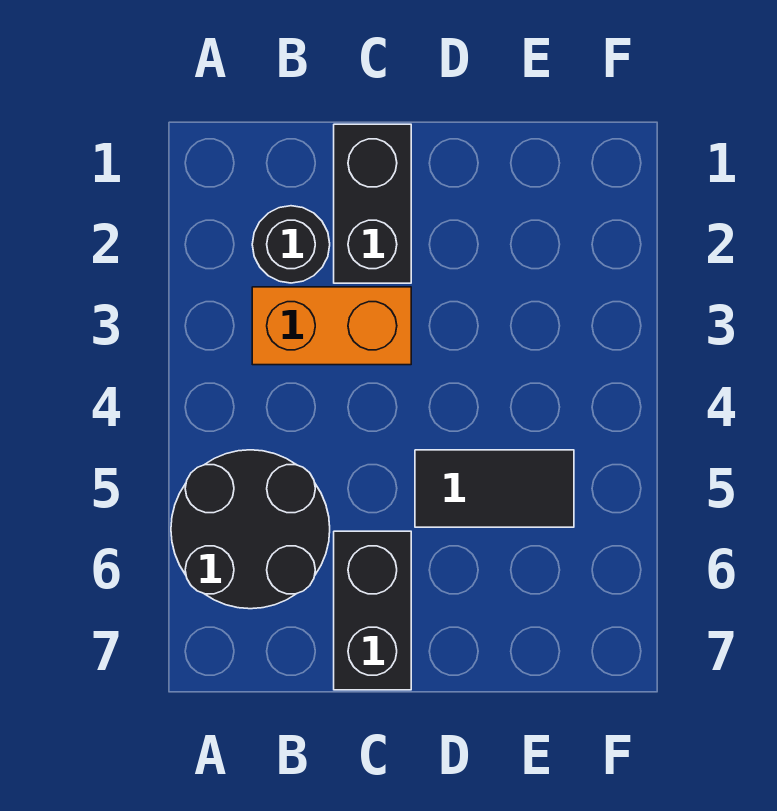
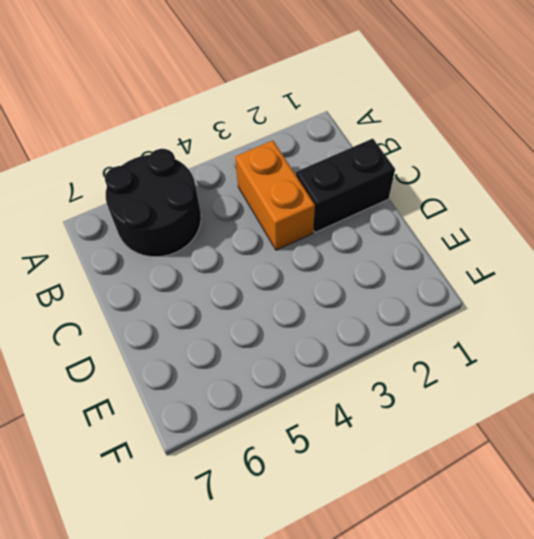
none -> black round brick B2 level 1
none -> black brick C6:C7 level 1

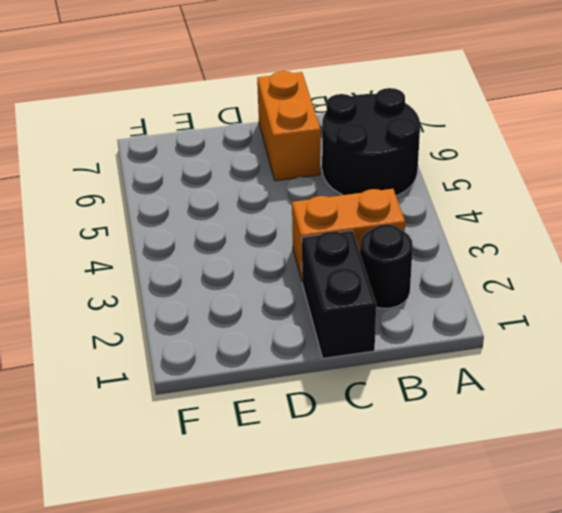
orange brick C6:C7 level 1 -> black brick C6:C7 level 1
none -> black tile D5:E5 level 1

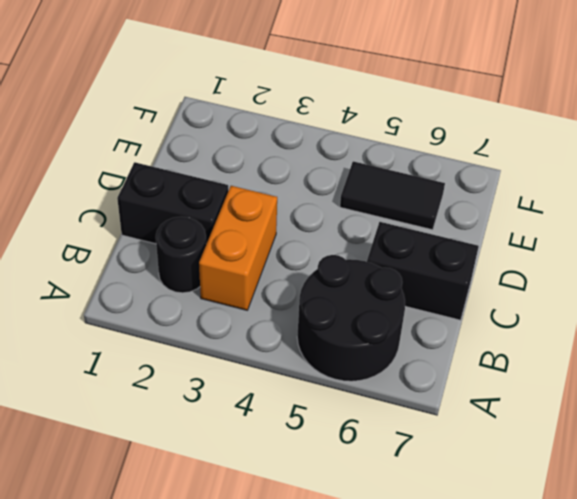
black tile E5:E6 level 1 -> black tile D5:E5 level 1

